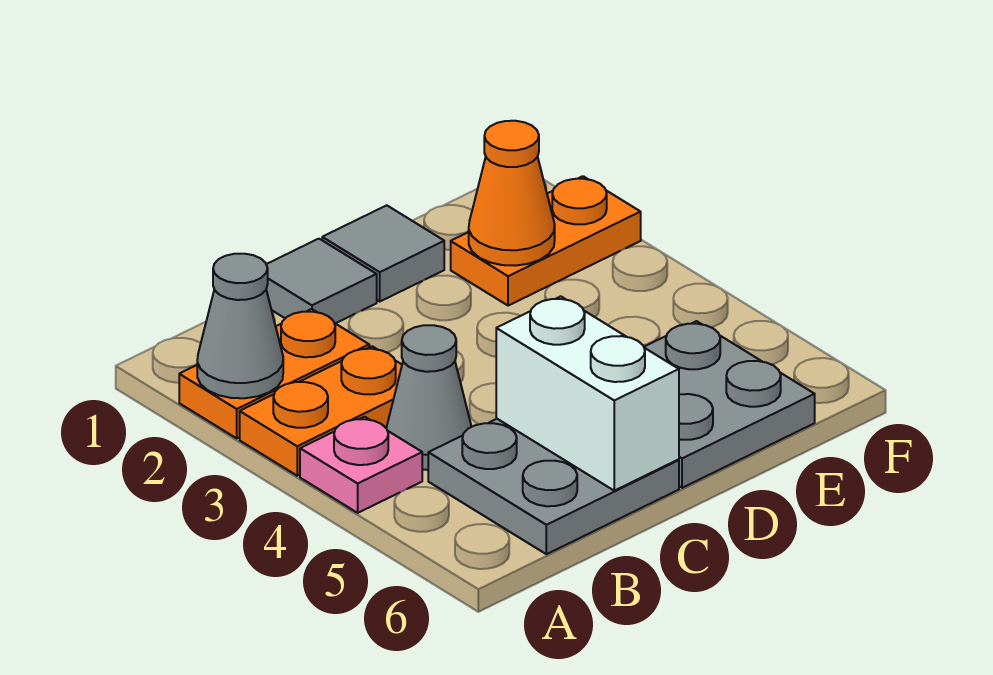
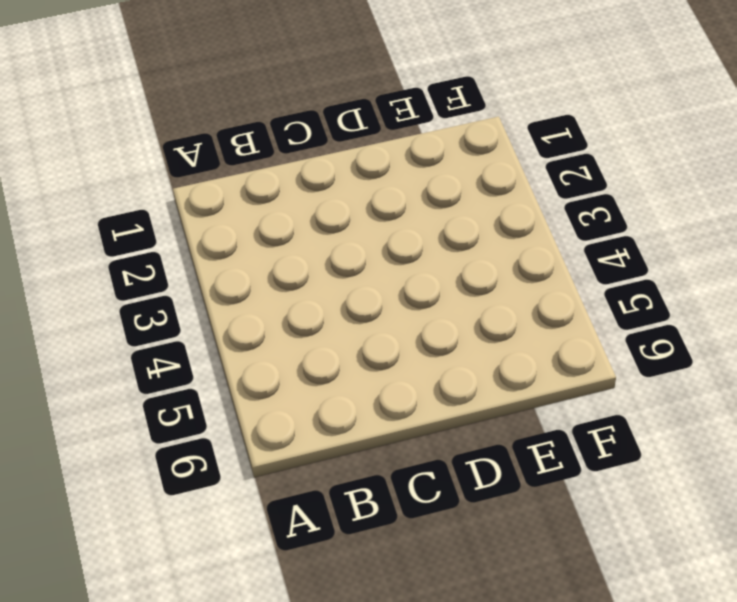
none -> orange plate A2:B2 level 1
none -> orange plate A3:B3 level 1
none -> pink plate A4 level 1

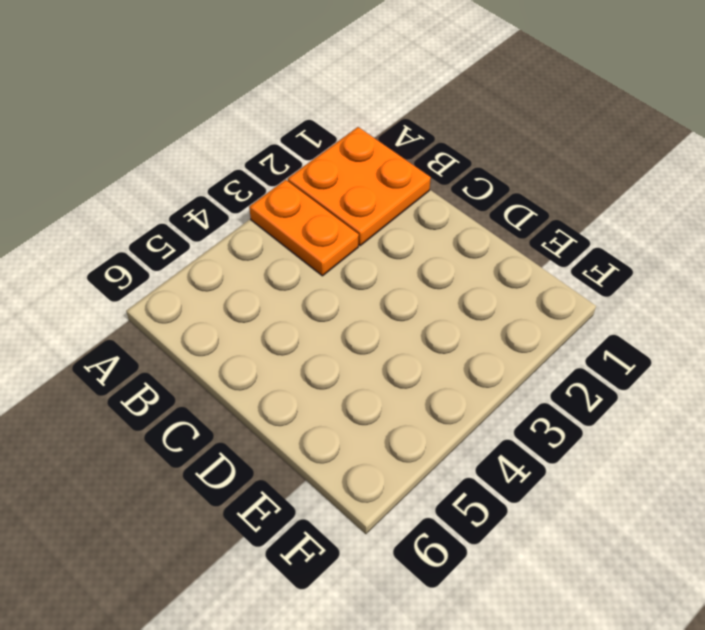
orange plate A1:B2 level 1 -> orange plate A2:B2 level 1
none -> pink plate A4 level 1
none -> grey cone B4 level 1
none -> grey plate B5:C6 level 1

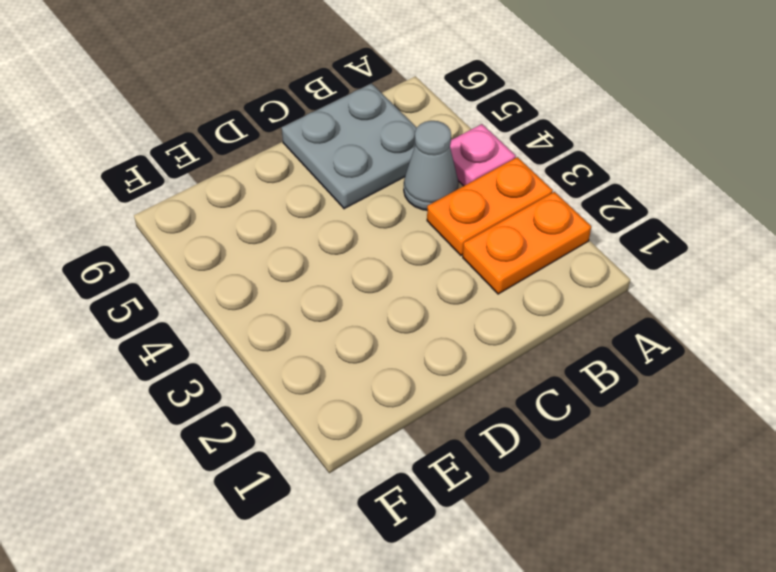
none -> grey tile C1 level 1
none -> grey tile D1 level 1
none -> grey plate D5:E6 level 1

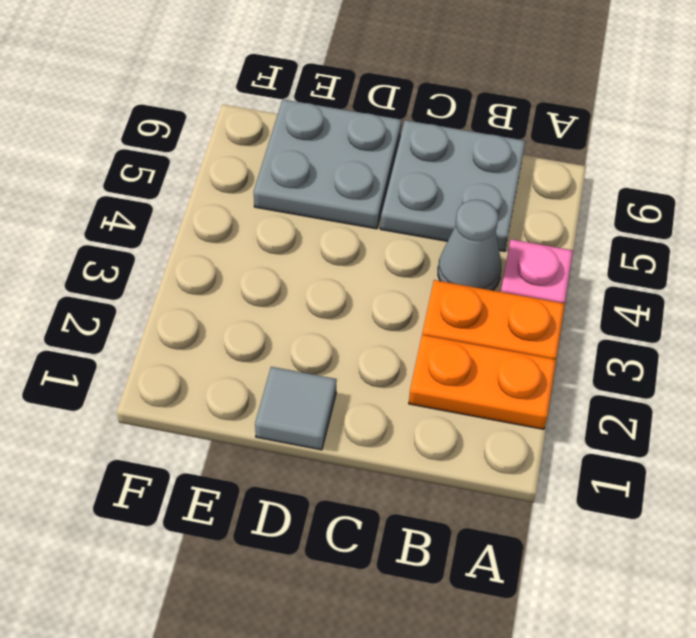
none -> grey tile C1 level 1
none -> orange plate E2:F2 level 1
none -> grey cone A2 level 2

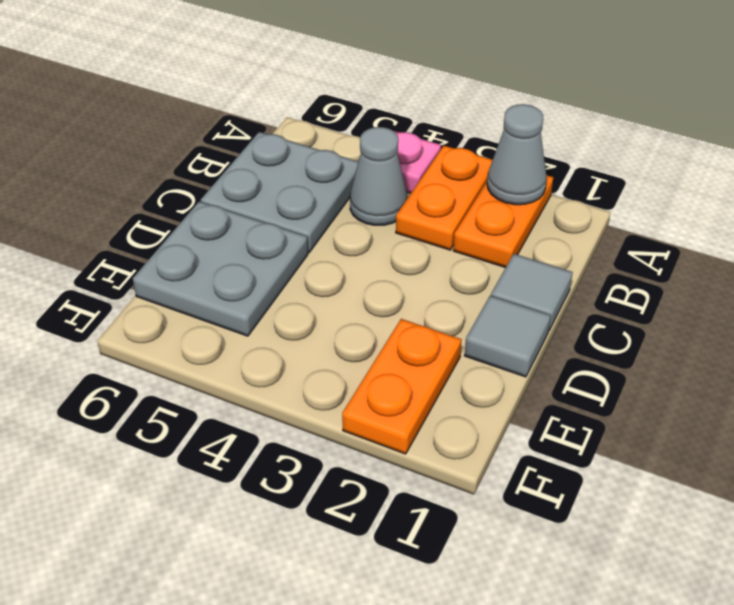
none -> white brick C5:C6 level 2
none -> orange cone E2 level 2

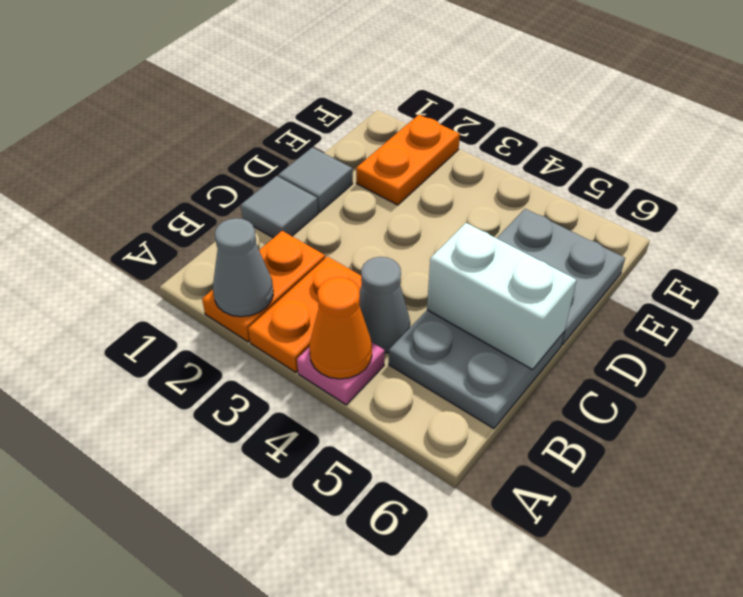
orange cone A4 level 2 -> orange cone E2 level 2

